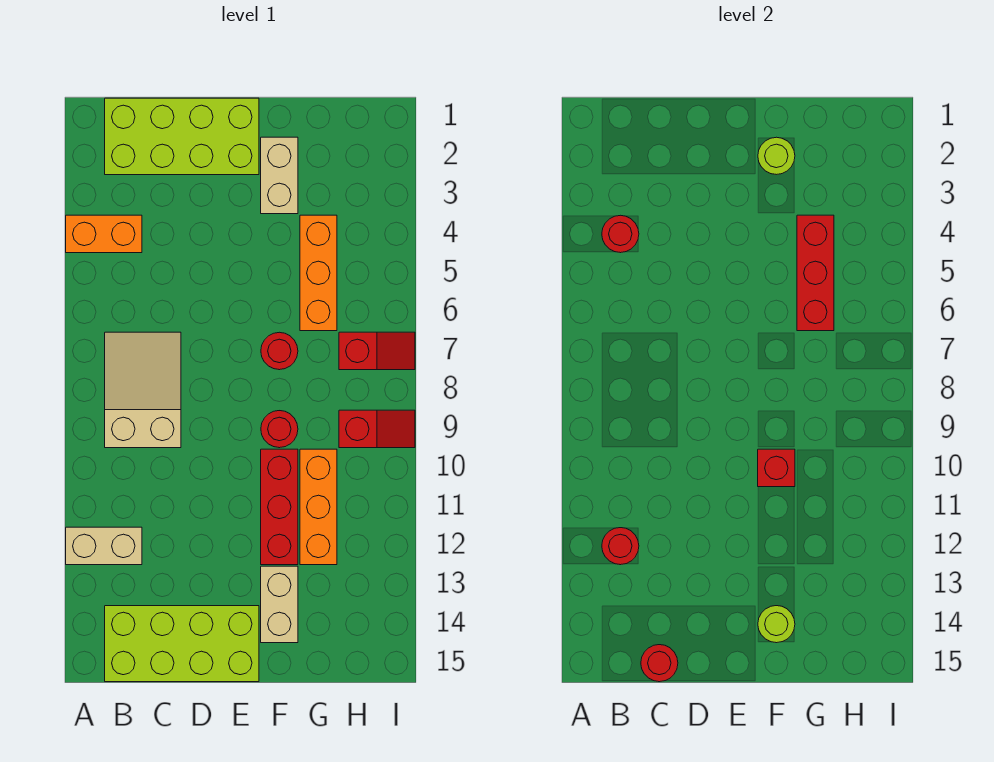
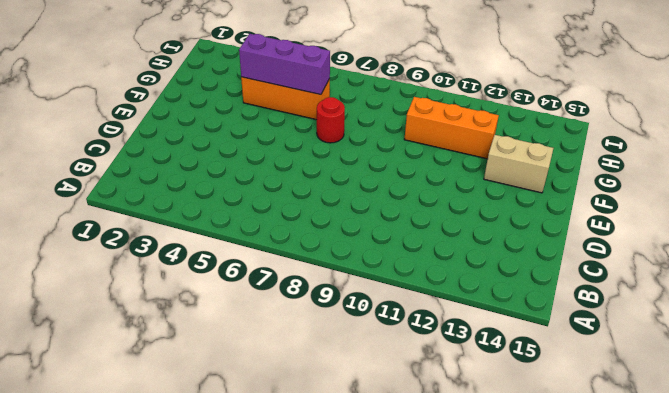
purple brick G4:G6 level 2 -> red brick G4:G6 level 2
none -> orange brick A4:B4 level 1
none -> tan brick A12:B12 level 1
none -> lime brick B1:E2 level 1

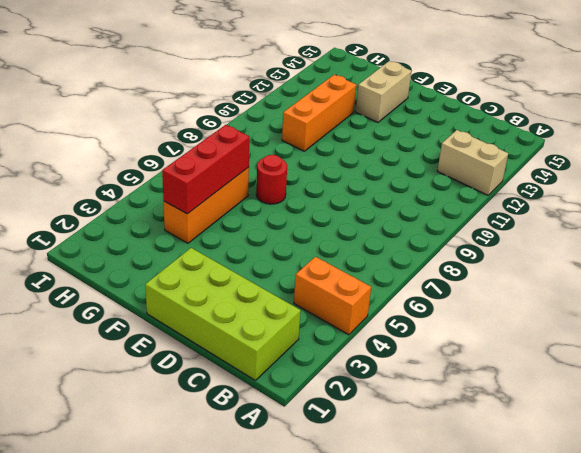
none -> tan slope B7:C9 level 1 top 9
none -> lime brick B14:E15 level 1
none -> tan brick F2:F3 level 1

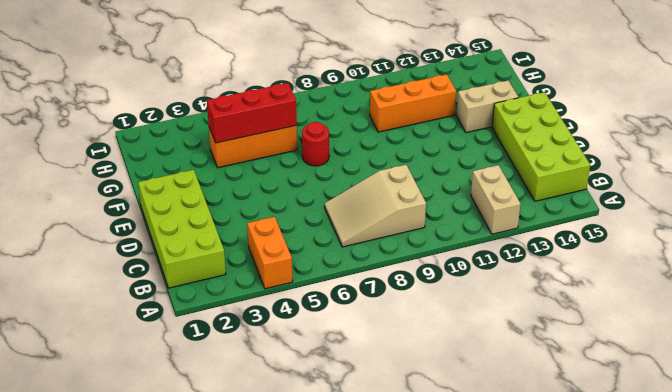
none -> tan brick F2:F3 level 1
none -> red round brick F9 level 1
none -> red brick F10:F12 level 1

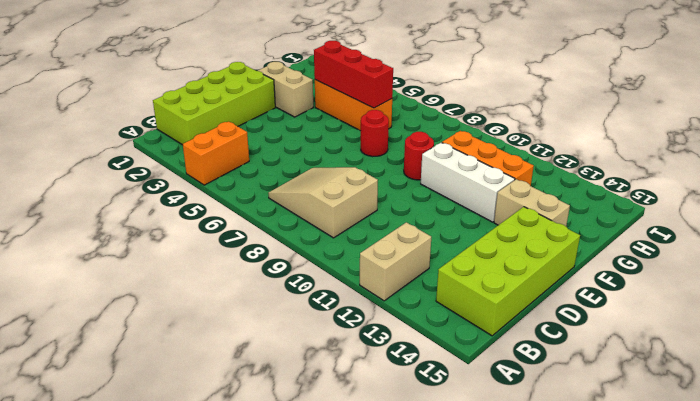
white brick F10:F12 level 1 -> red brick F10:F12 level 1
none -> red slope H7:I7 level 1 top H
none -> red slope H9:I9 level 1 top H
none -> red round brick B4 level 2

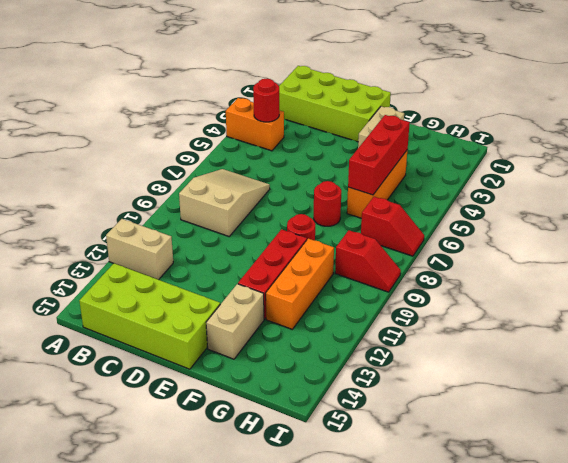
none -> red round brick B12 level 2
none -> red round brick C15 level 2
none -> lime round brick F2 level 2

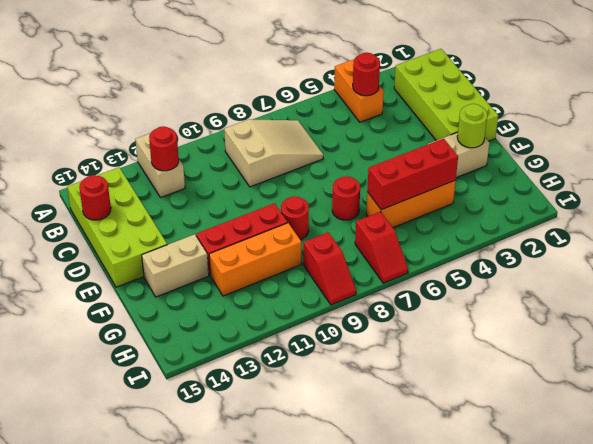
none -> red brick F10 level 2
none -> lime round brick F14 level 2

